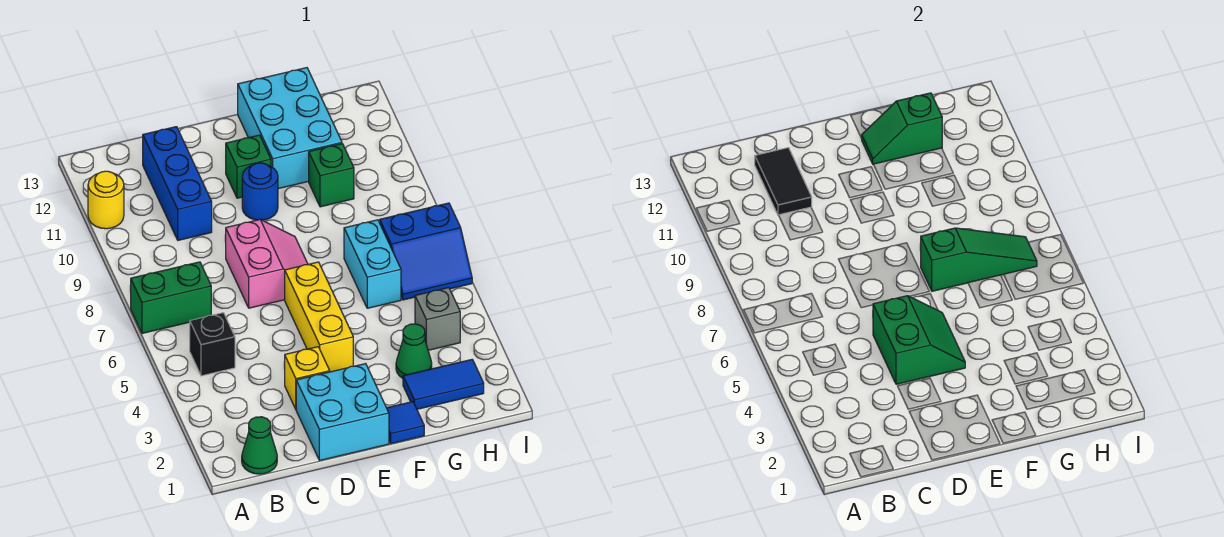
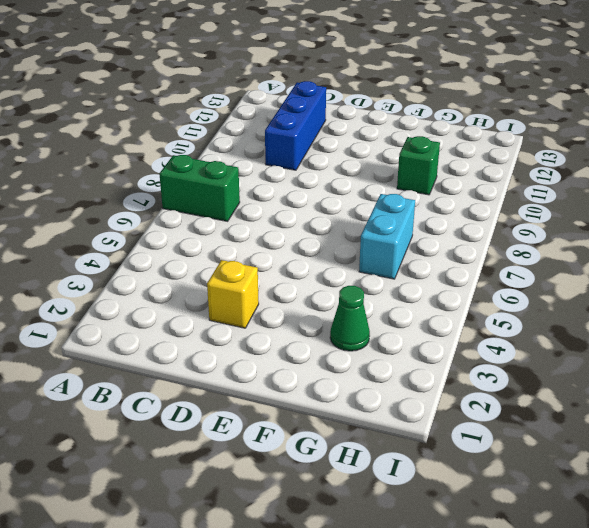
none -> yellow round brick A11 level 1
none -> green cone B1 level 1
none -> black brick B5 level 1

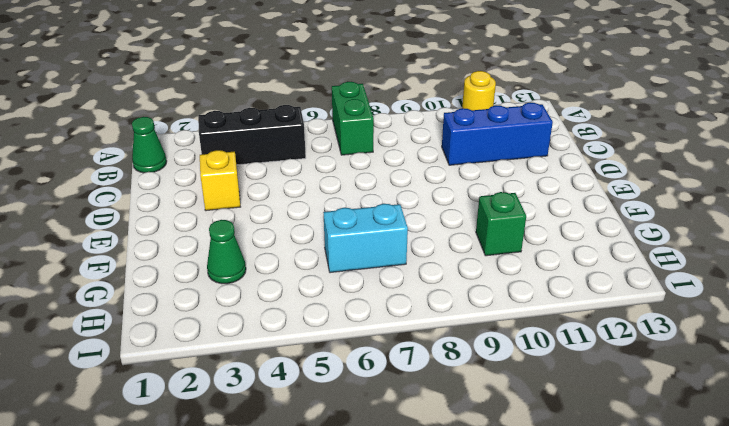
black brick B3:B5 level 1 -> black brick B5 level 1
none -> cyan brick D1:E2 level 1
none -> pink slope D7:E8 level 1 top D
none -> yellow brick E4:E6 level 1

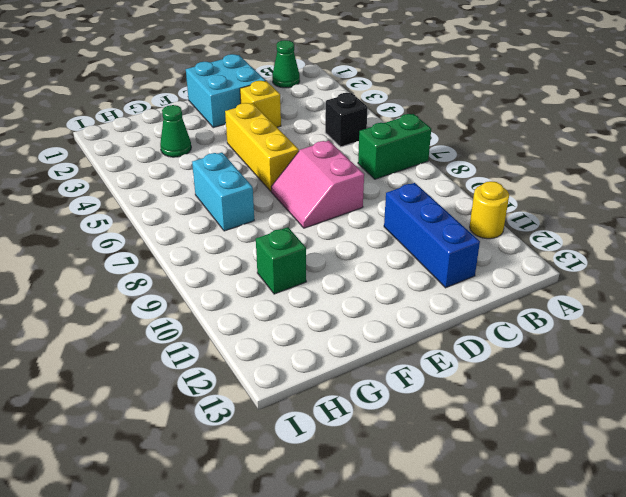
none -> blue round brick E10 level 1
none -> green brick E11 level 1
none -> blue tile F1 level 1

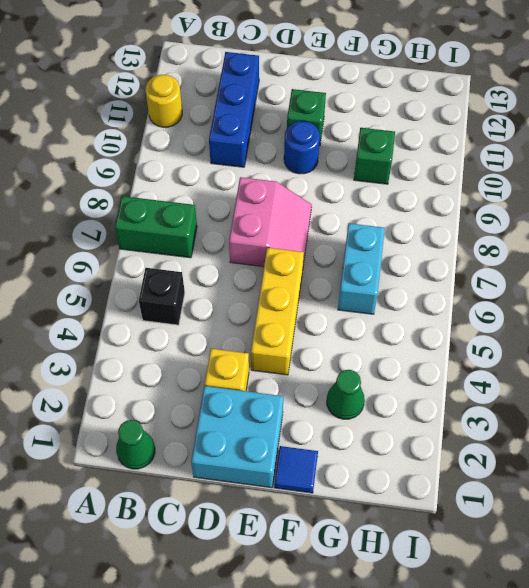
none -> cyan brick F11:G13 level 1
none -> blue tile G2:H2 level 1
none -> grey brick H4 level 1

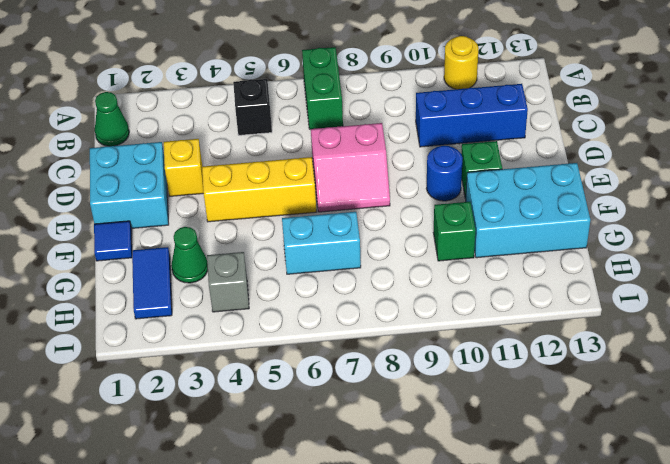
none -> blue slope H6:I7 level 1 top 7
none -> black tile C11:C12 level 2
none -> green slope D4:E5 level 2 top D

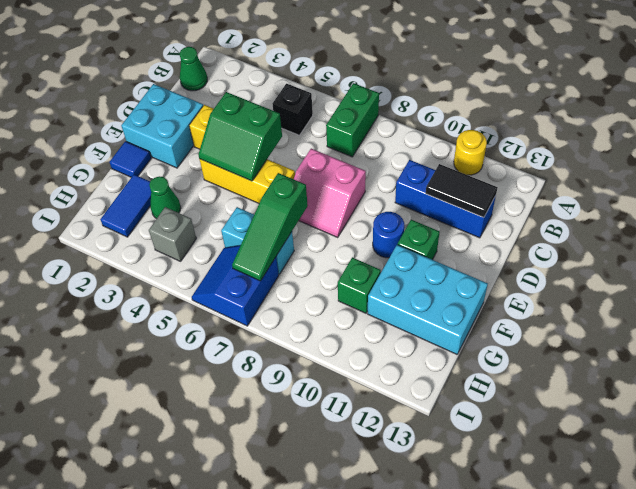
none -> green slope F12:G12 level 2 top G

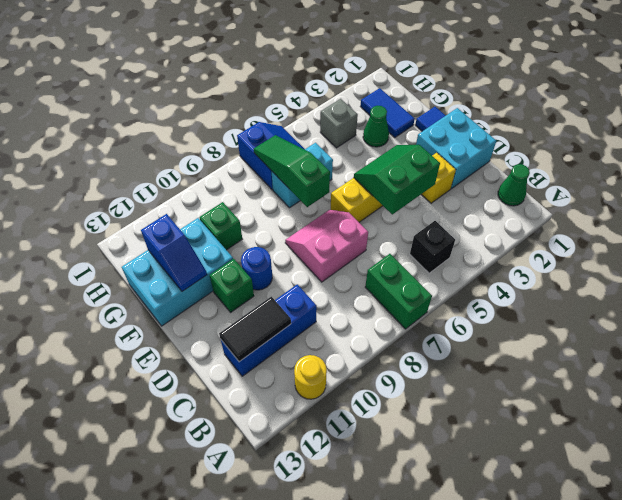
blue slope F12:G12 level 2 top G -> green slope F12:G12 level 2 top G

